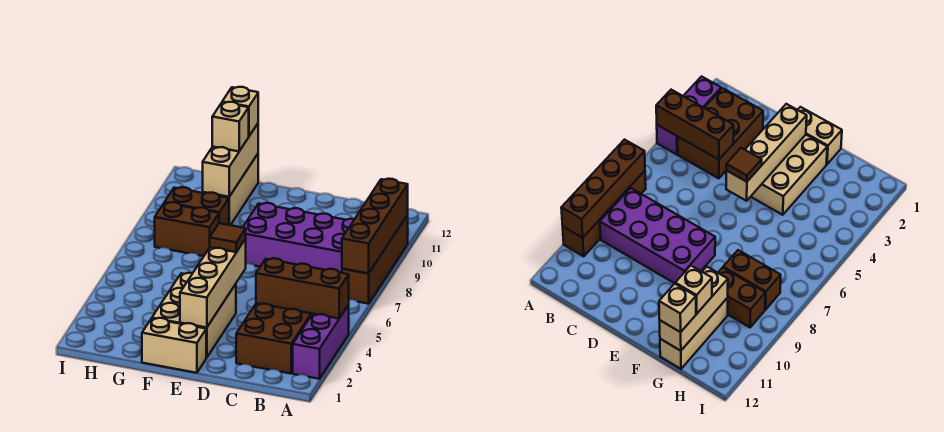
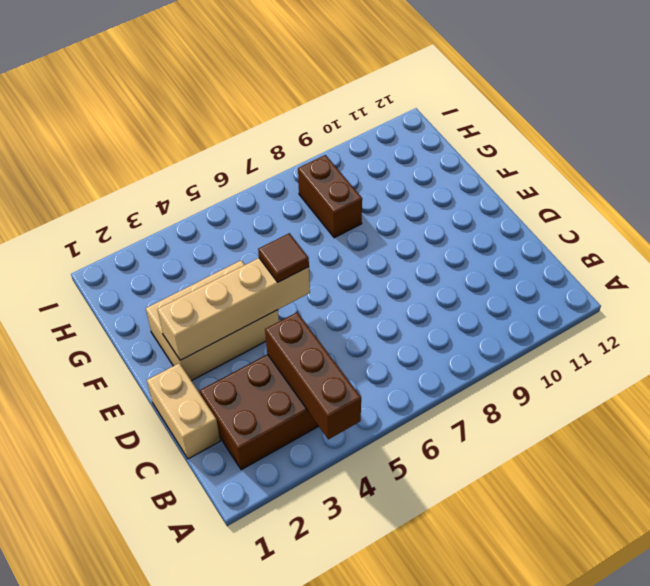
tan brick C1:D1 level 1 -> tan brick E1:F1 level 1
none -> purple brick A2:A4 level 1
none -> brown brick A7:A10 level 1
none -> purple brick B8:E9 level 1

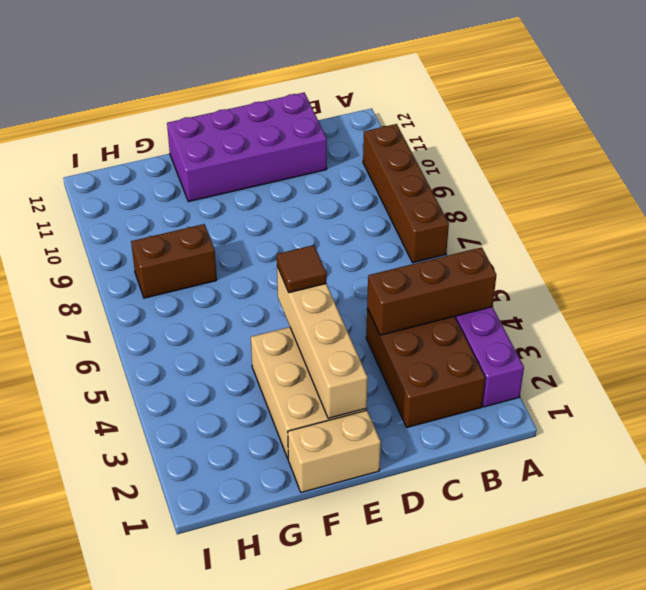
purple brick C11:F12 level 1 -> purple brick B8:E9 level 1
none -> brown brick G9:H9 level 1
none -> tan brick G10:G12 level 1
none -> brown brick A7:A10 level 2

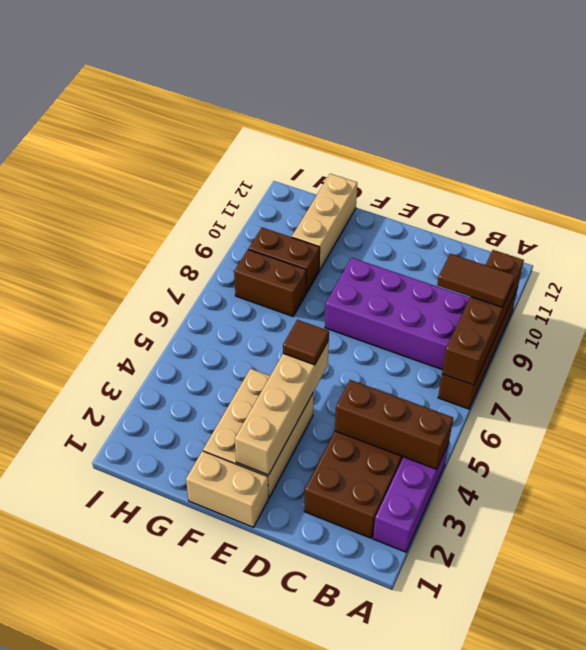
brown tile A9:B9 level 3 -> none
none -> tan brick G10:G12 level 2
none -> tan brick G11 level 3
none -> tan brick G12 level 3

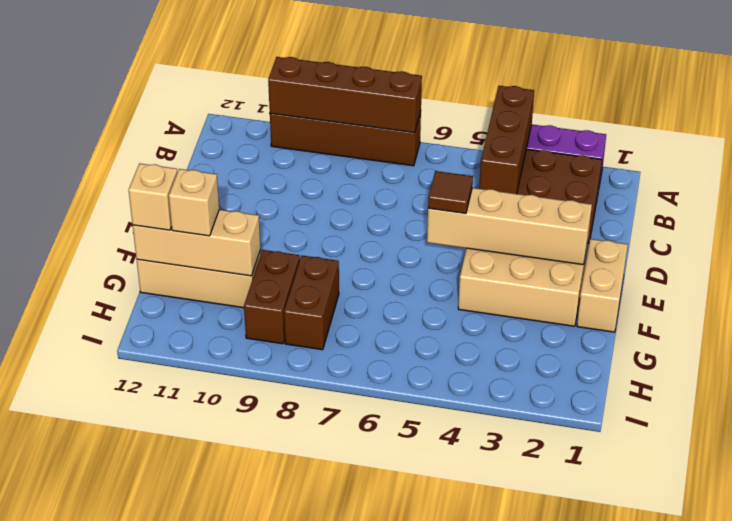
none -> purple brick B8:E9 level 1

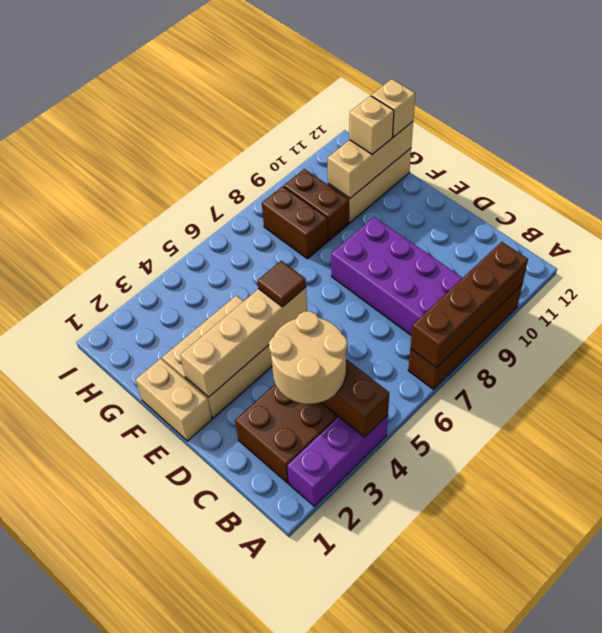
tan round brick B3:C4 level 3 -> none

